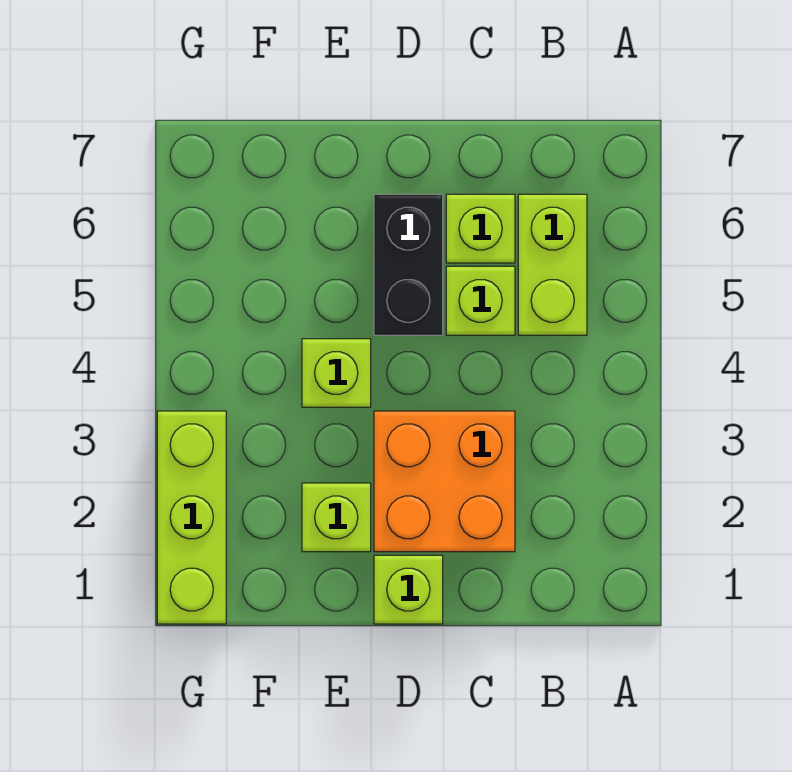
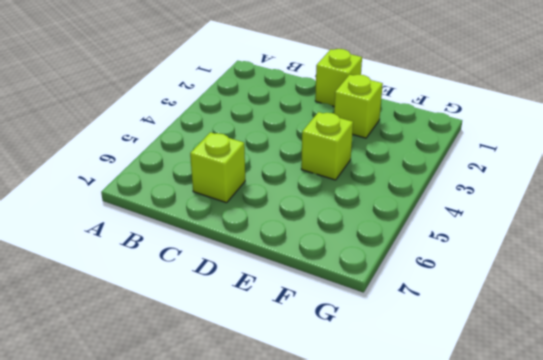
none -> lime brick B5:B6 level 1
none -> orange brick C2:D3 level 1

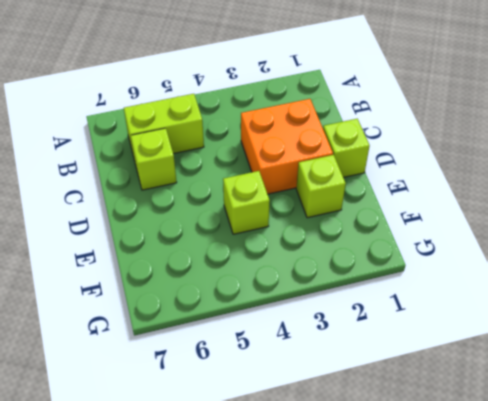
none -> lime brick C5 level 1
none -> black brick D5:D6 level 1

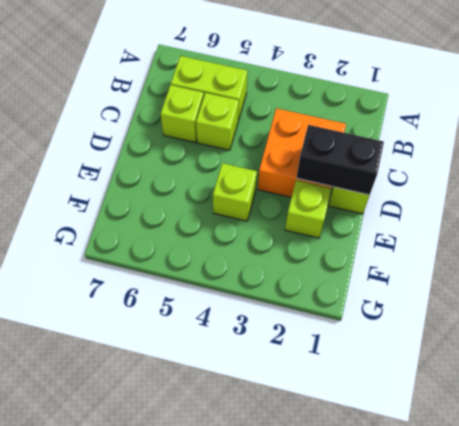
black brick D1:D2 level 2 -> black brick D5:D6 level 1
none -> lime brick G1:G3 level 1

